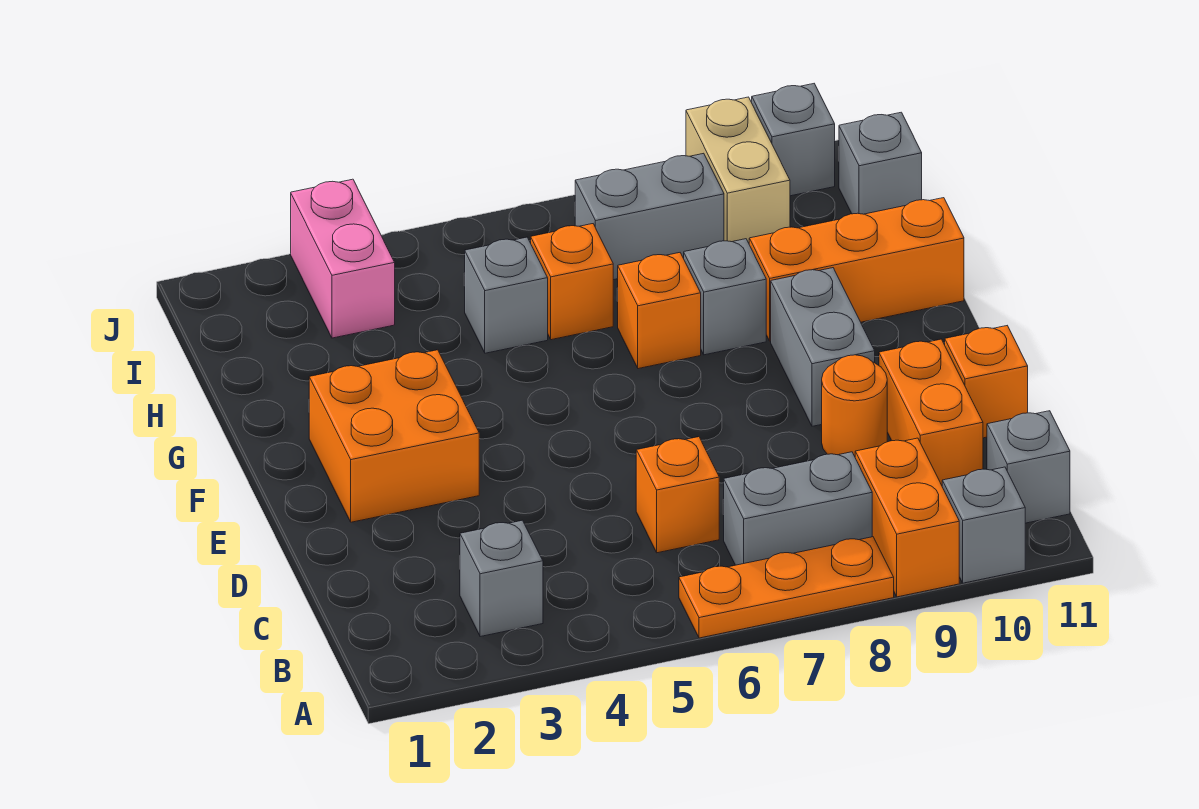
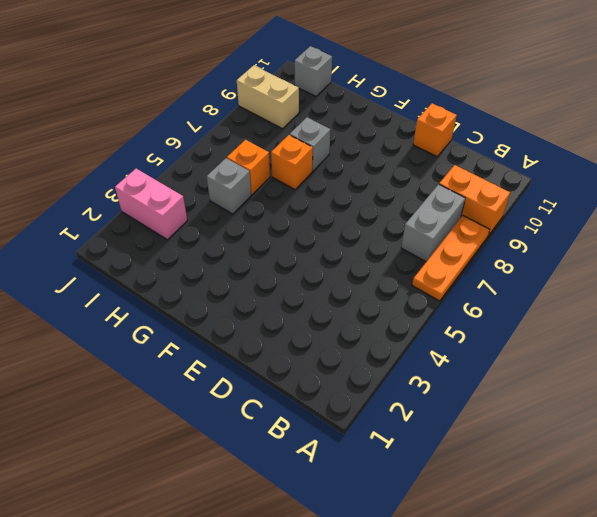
none -> grey brick A10 level 1
none -> grey brick B3 level 1
none -> grey brick B11 level 1

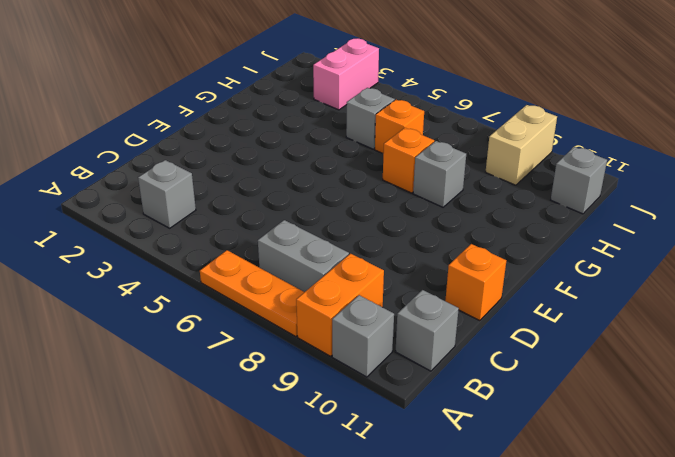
none -> orange brick C6 level 1
none -> orange brick C10:D10 level 1
none -> orange round brick D9 level 1

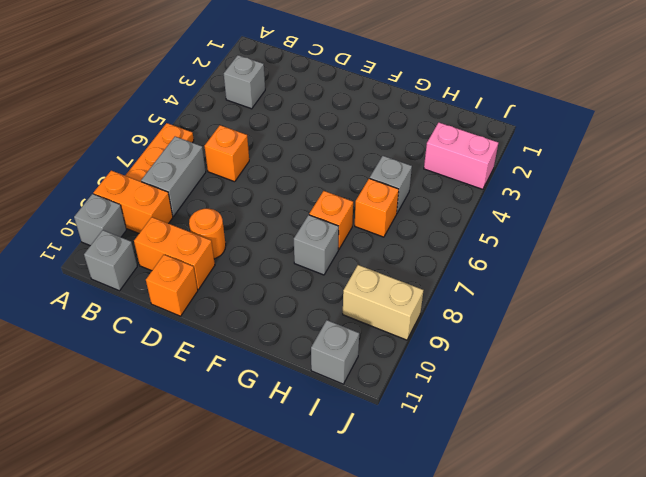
none -> orange brick E2:F3 level 1
none -> grey brick E9:F9 level 1
none -> orange brick G9:G11 level 1

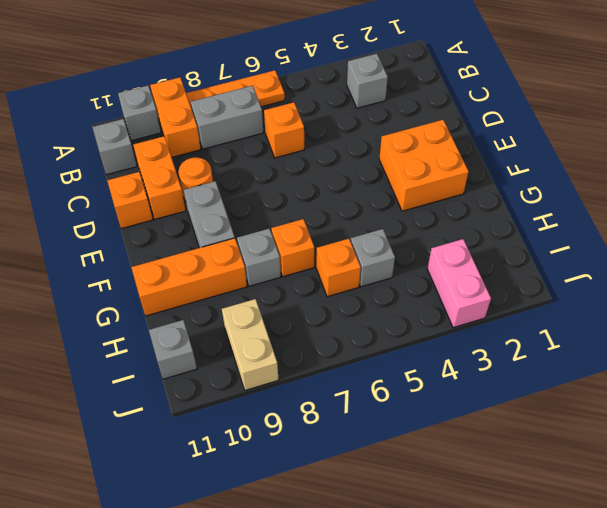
none -> grey brick I7:I8 level 1
none -> grey brick J10 level 1

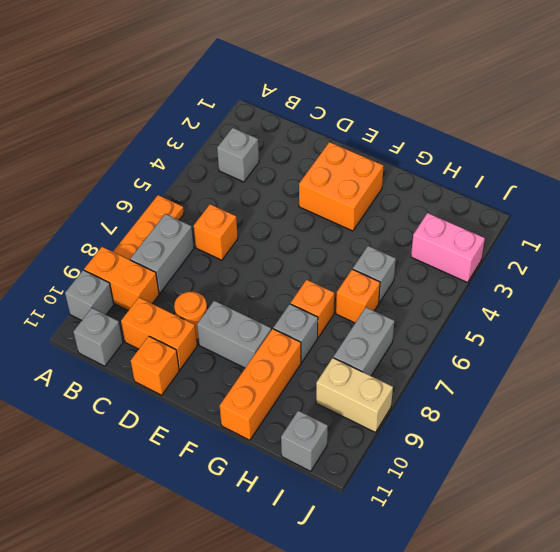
none -> grey brick J10 level 1

